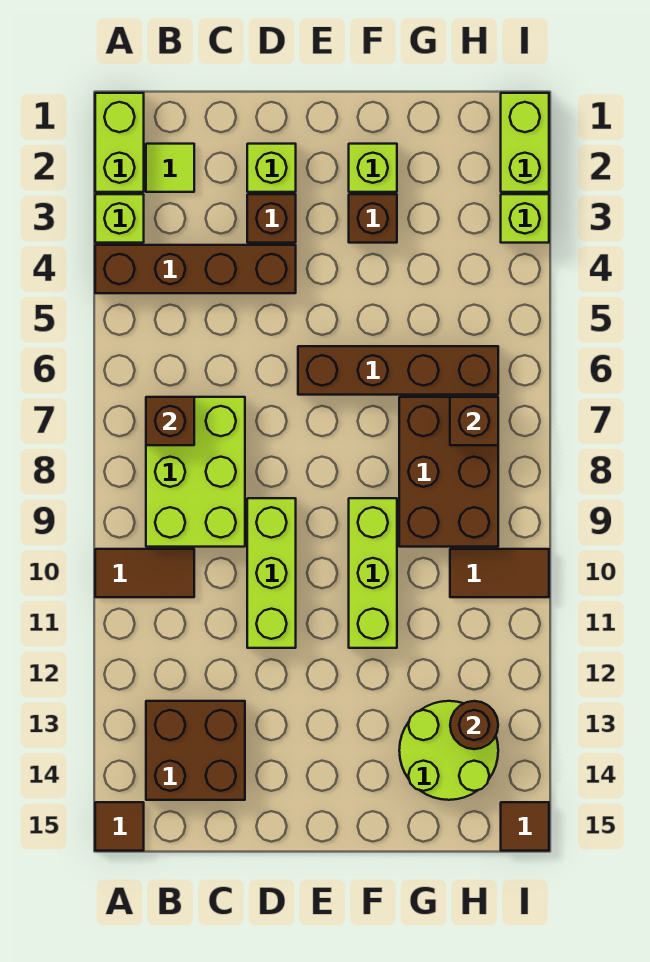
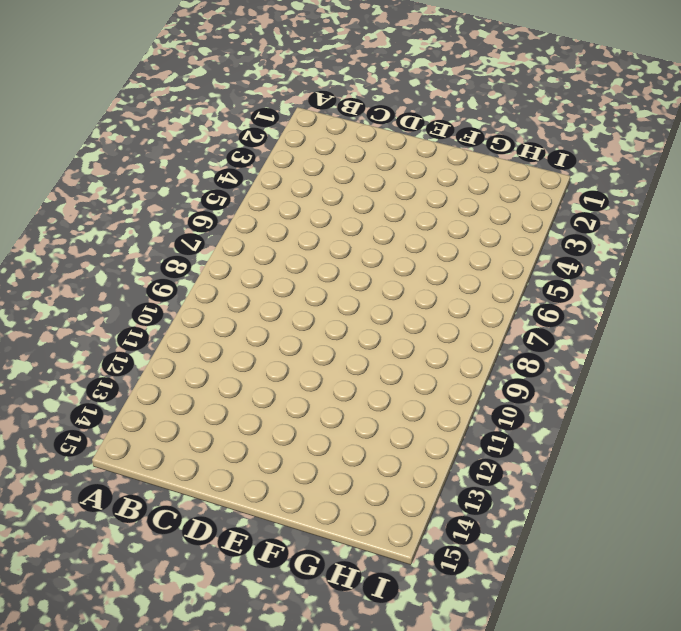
none -> lime brick A1:A2 level 1
none -> lime brick A3 level 1
none -> brown brick A4:D4 level 1

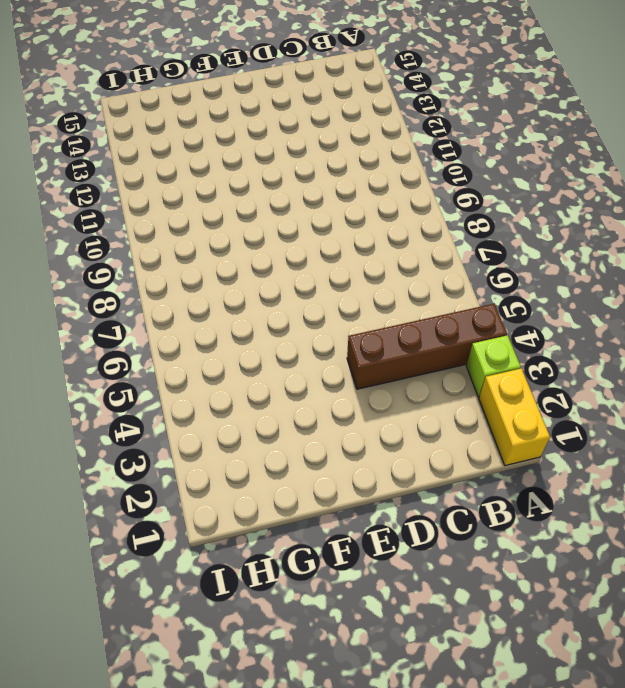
yellow brick A1:A2 level 1 -> lime brick A1:A2 level 1
none -> brown tile A10:B10 level 1
none -> brown tile A15 level 1
none -> lime tile B2 level 1

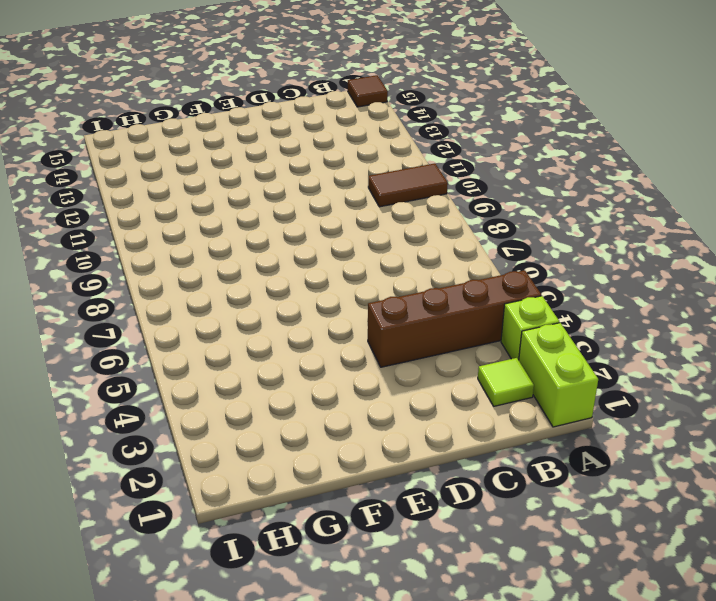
none -> lime brick B7:C9 level 1
none -> brown brick B13:C14 level 1
none -> lime brick D2 level 1

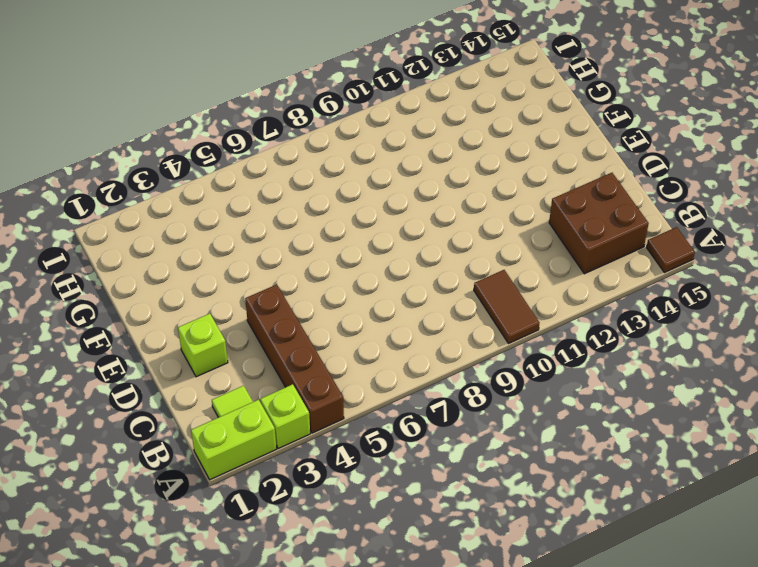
none -> lime brick B7:C9 level 1
none -> brown brick D3 level 1
none -> lime brick D9:D11 level 1

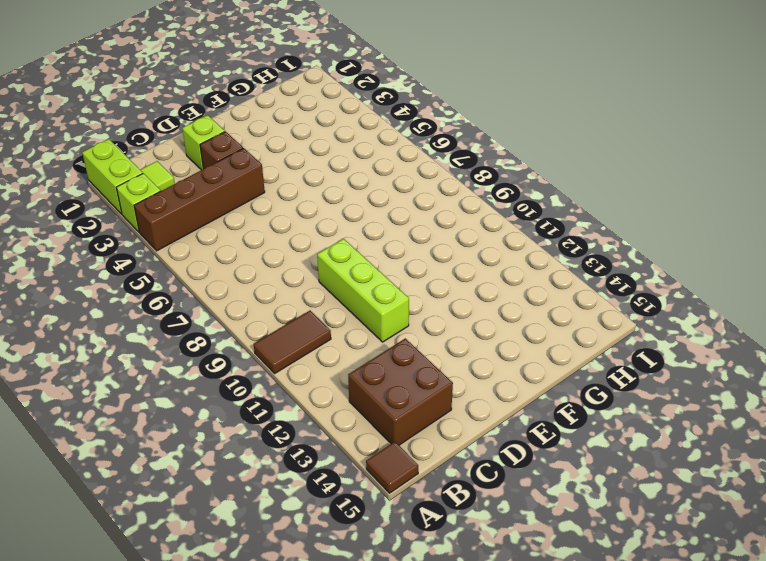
none -> lime brick B7:C9 level 1
none -> brown brick E6:H6 level 1
none -> lime brick F2 level 1

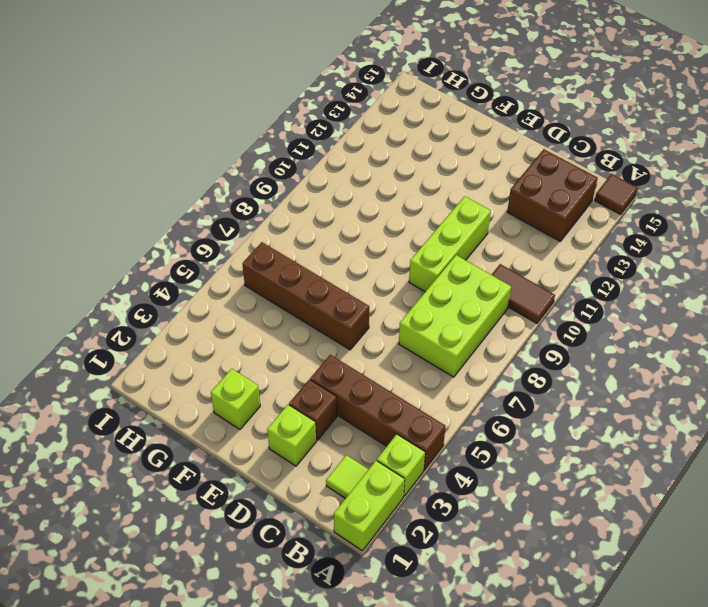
none -> brown brick F3 level 1
none -> lime brick F9:F11 level 1
none -> brown brick G7:H9 level 1

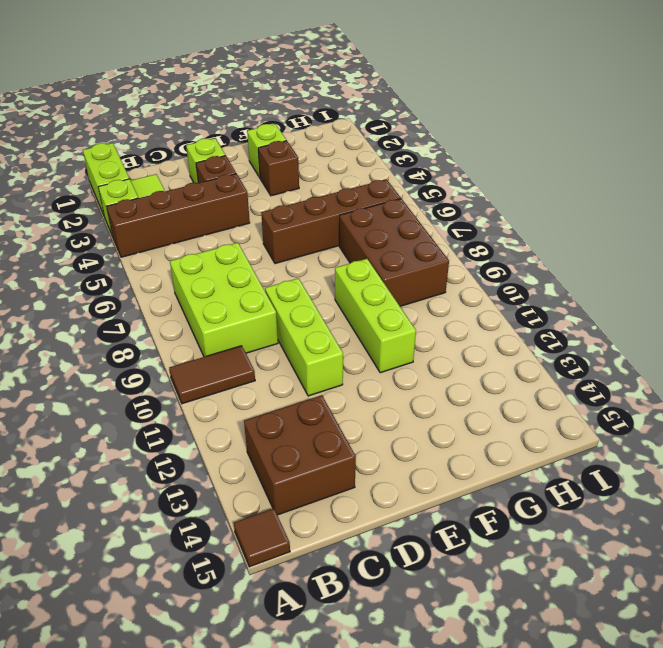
none -> lime round brick G13:H14 level 1
none -> brown tile H10:I10 level 1
none -> lime brick I1:I2 level 1

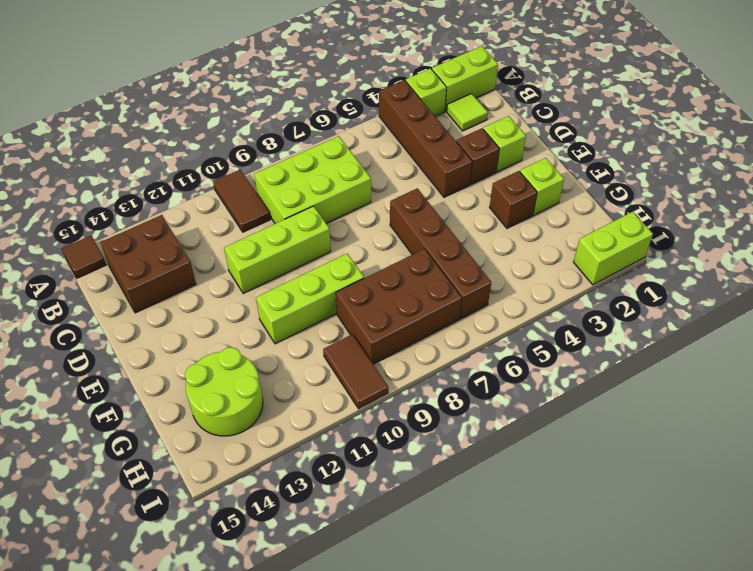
none -> lime brick I3 level 1
none -> brown tile I15 level 1
none -> brown brick B7 level 2

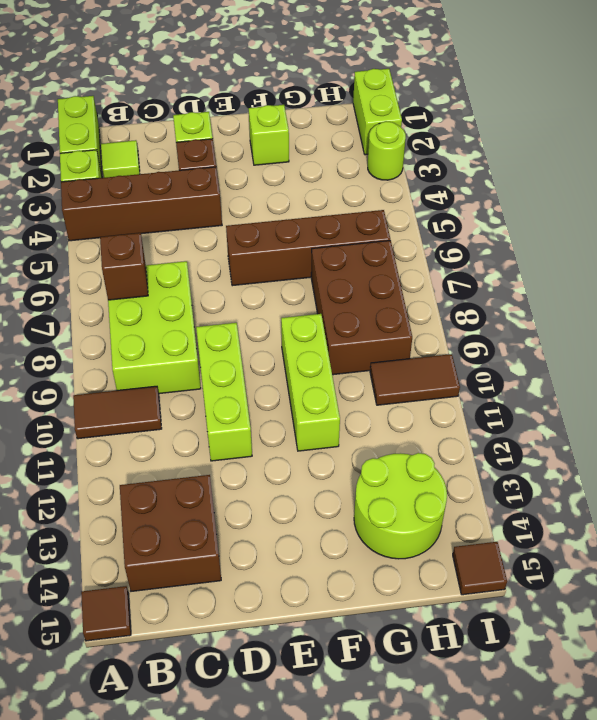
lime round brick I3 level 1 -> lime brick I3 level 1
none -> brown brick F3 level 1
none -> brown brick H7 level 2
none -> brown round brick H13 level 2

